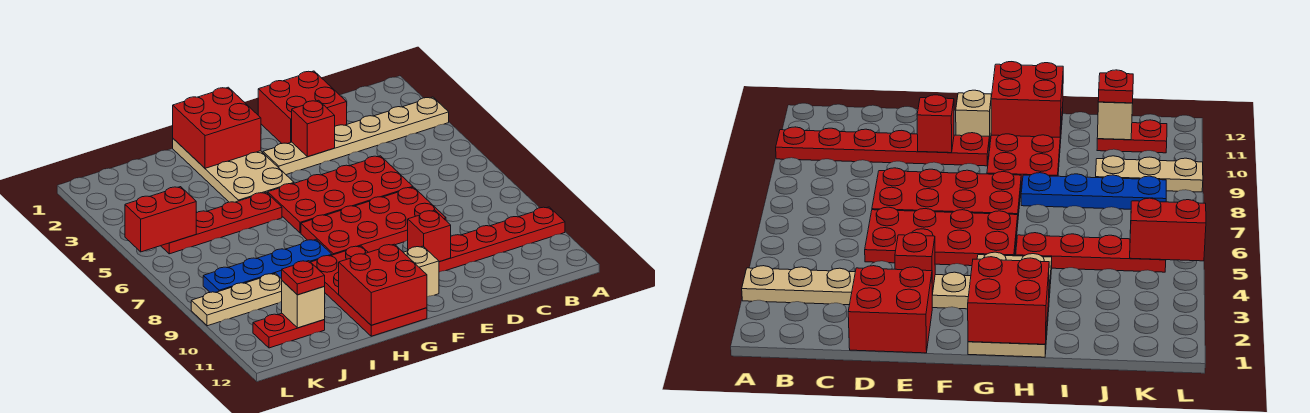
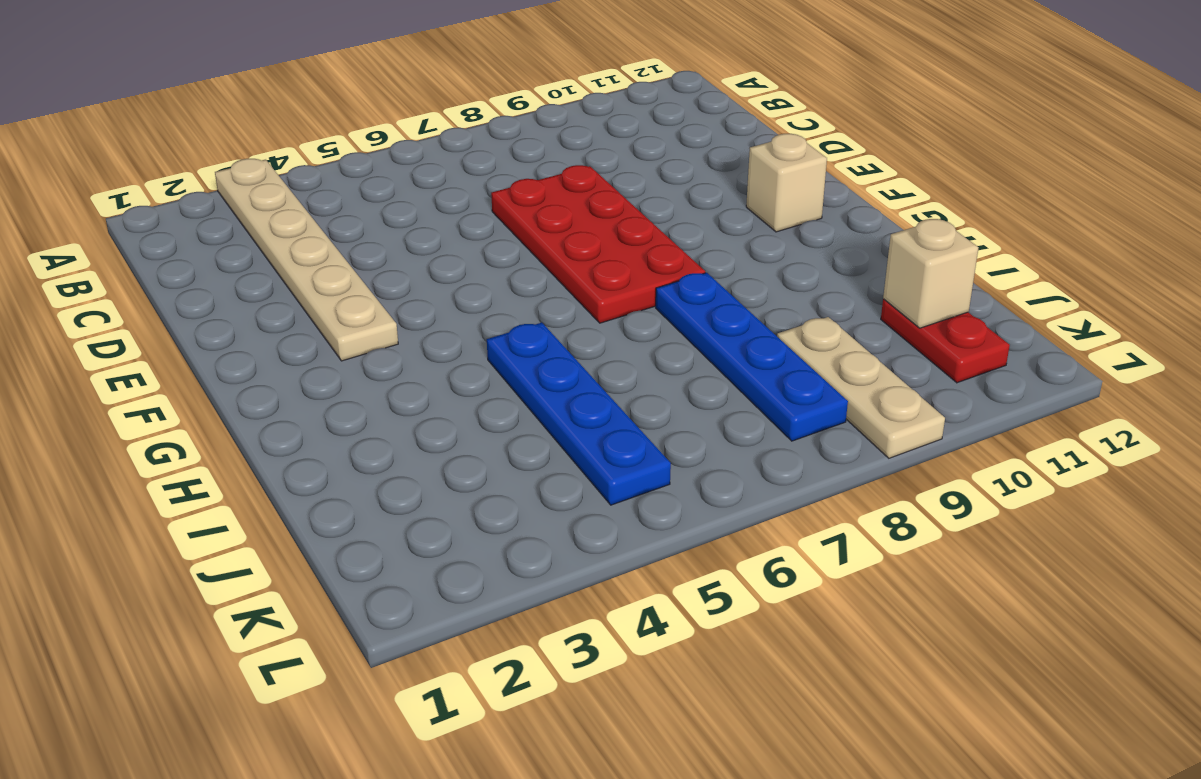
blue plate H5:K5 level 1 -> red plate H5:K5 level 1
none -> red plate A10:F10 level 1
none -> red brick D1:E2 level 1
none -> red plate D5:G6 level 1

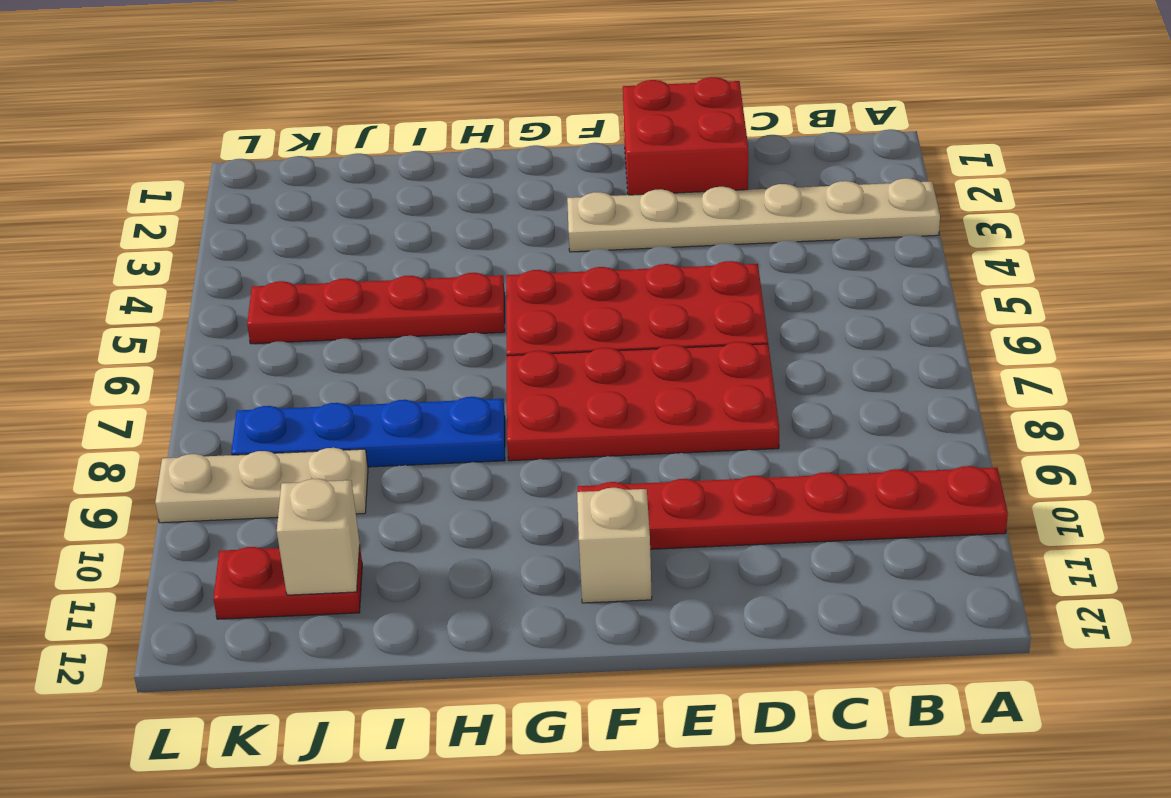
none -> tan plate G1:H4 level 1
none -> red plate G9:H12 level 1
none -> red brick E3 level 2

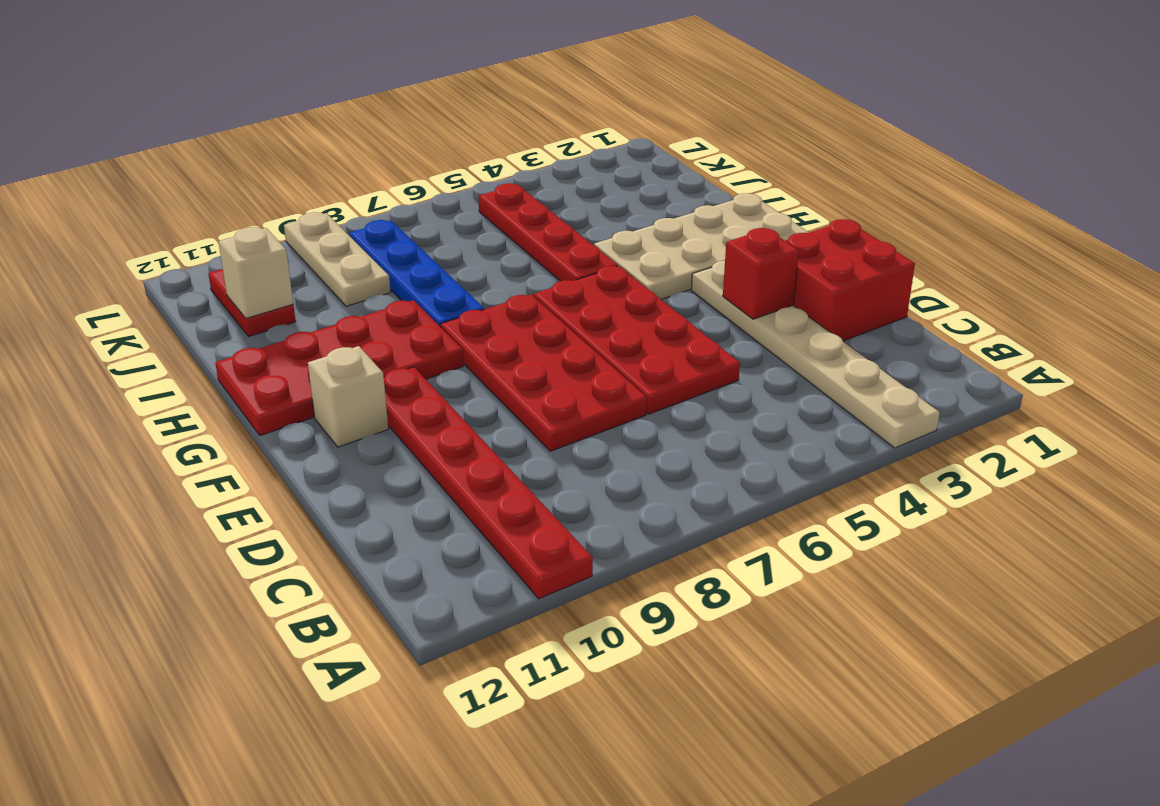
none -> red brick E10 level 2
none -> red brick G1:H2 level 2
none -> red brick G11:H12 level 2

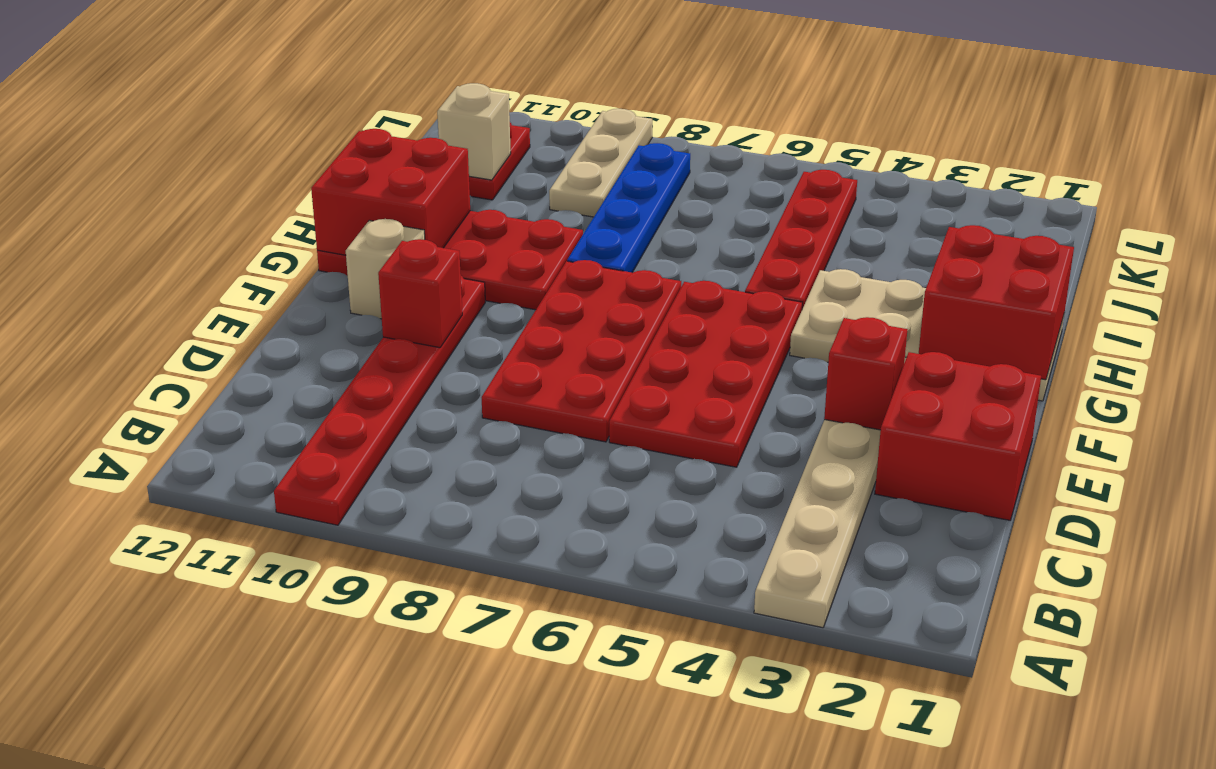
none -> red brick K5:L5 level 2
none -> red plate J11 level 3

